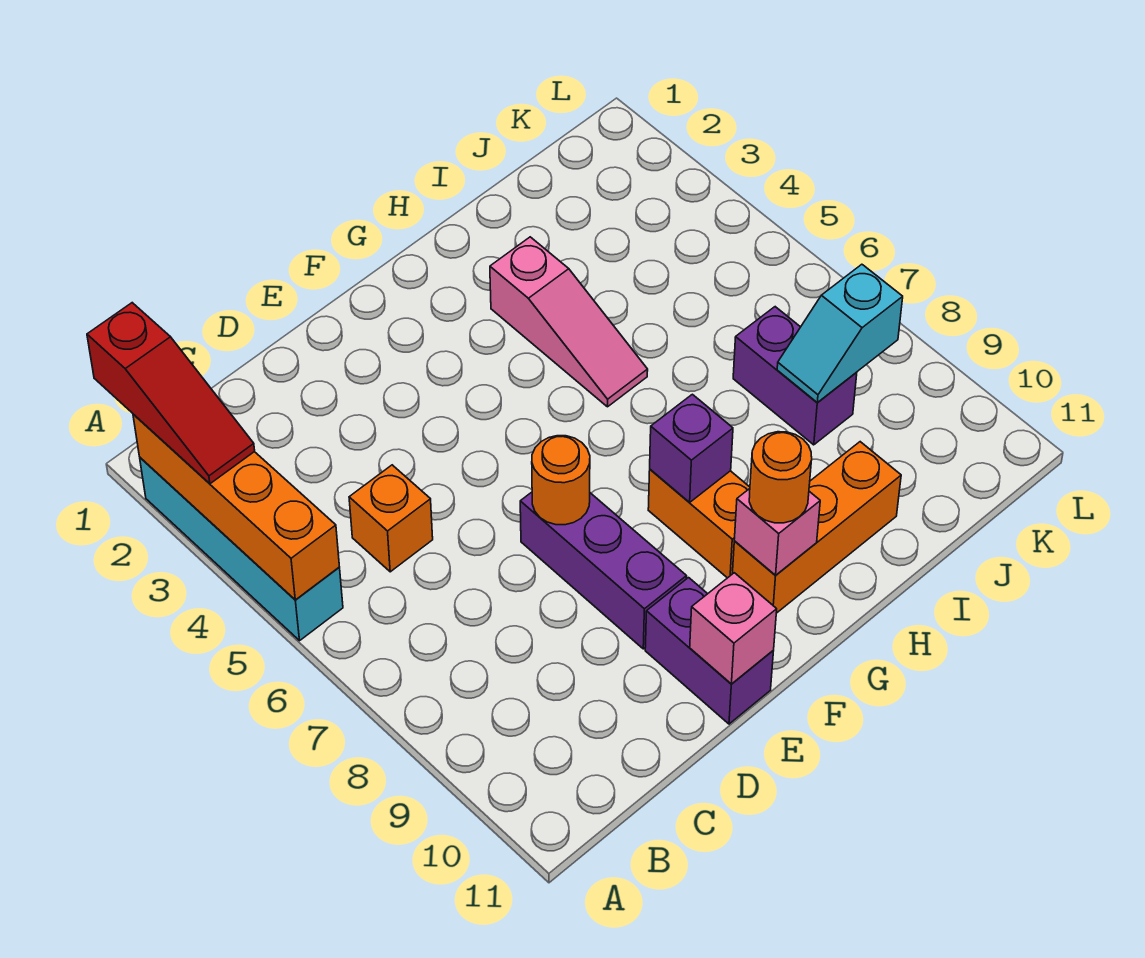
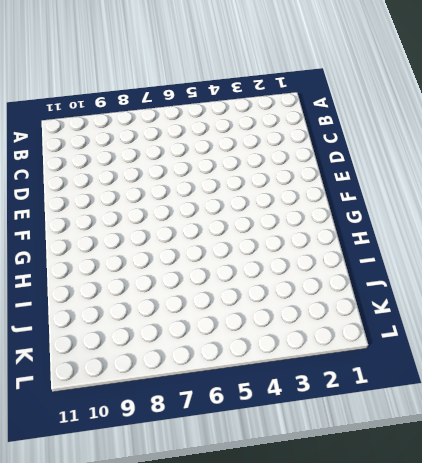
none -> cyan brick A2:A5 level 1
none -> orange brick C5 level 1
none -> purple brick E7:E9 level 1

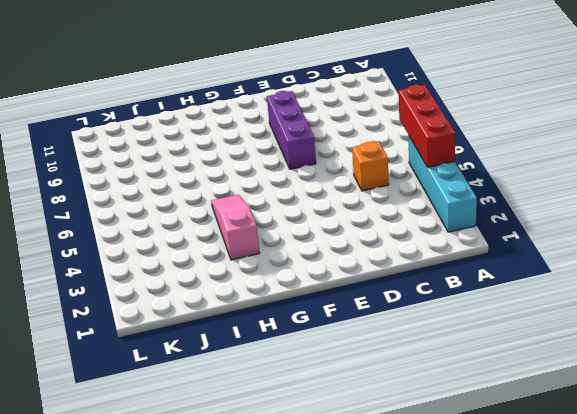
red brick A4:A6 level 2 -> orange brick A2:A5 level 2
none -> purple brick E10:E11 level 1
none -> orange brick G8:G9 level 1
none -> orange brick G10:I10 level 1

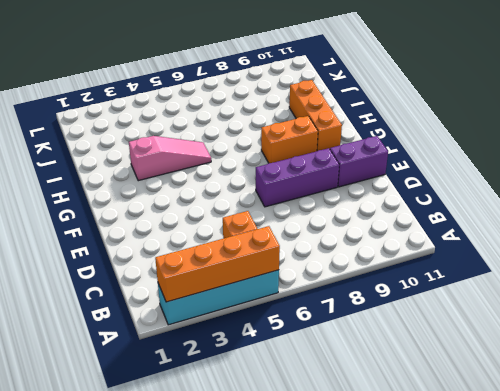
none -> purple brick J7:J8 level 1
none -> orange round brick E7 level 2
none -> pink brick E11 level 2

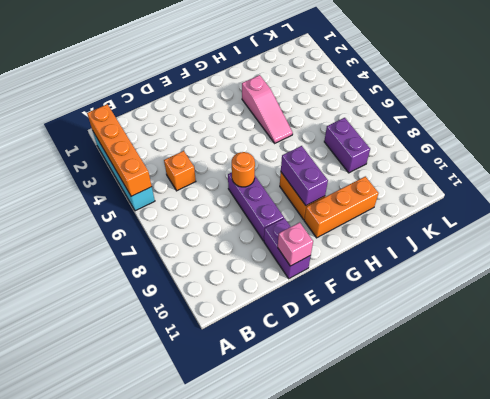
purple brick G8:G9 level 2 -> purple brick G8 level 2
none -> pink brick G10 level 2
none -> cyan slope J8:K8 level 2 top K
none -> red slope A1:A3 level 3 top 1

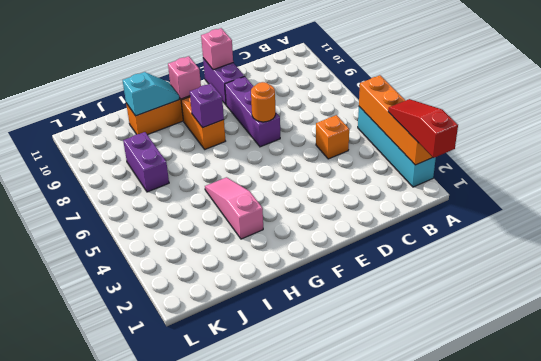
cyan slope H10:I10 level 2 top I -> cyan slope J8:K8 level 2 top K
none -> orange round brick G10 level 3

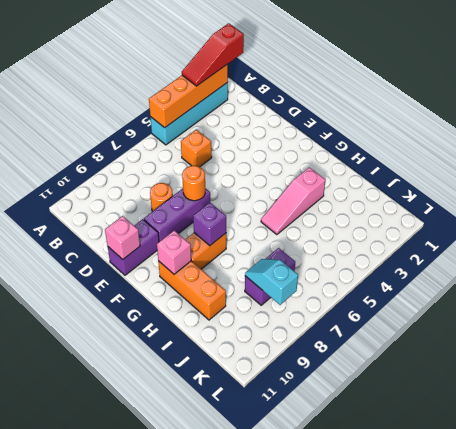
orange round brick D8 level 1 -> orange round brick G10 level 3

